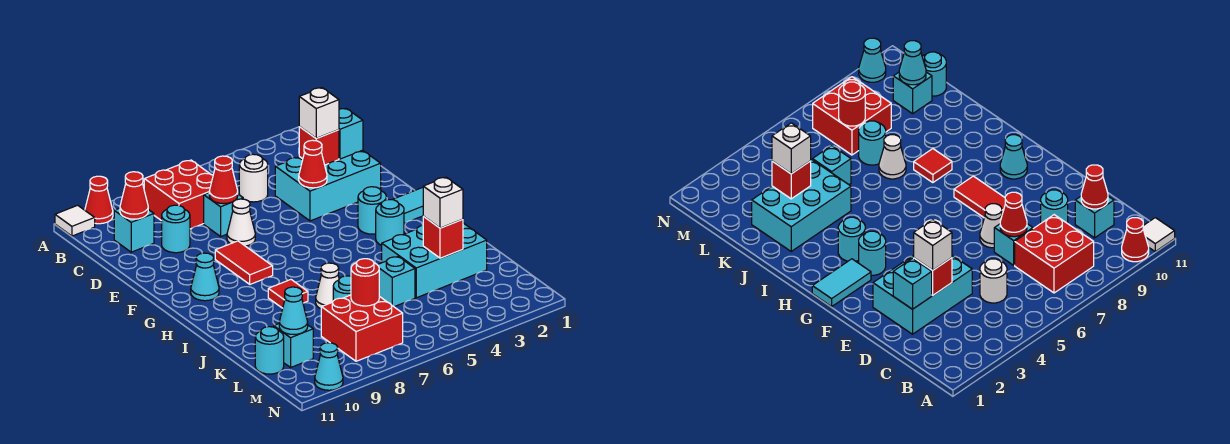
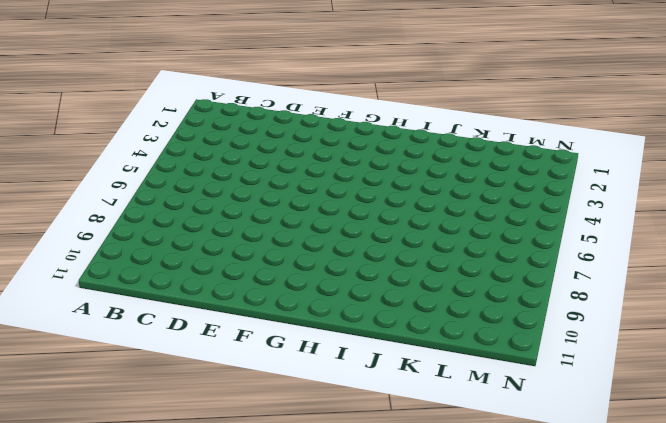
none -> red cone A10 level 1
none -> white tile A11 level 1
none -> red brick B7:C8 level 1
none -> white round brick C5 level 1

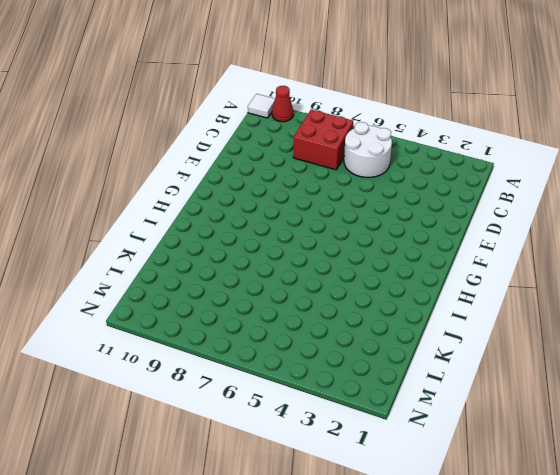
white round brick B5:C6 level 1 -> white round brick C5 level 1
none -> cyan brick C10 level 1
none -> cyan brick D2:E4 level 1
none -> cyan brick D7 level 1
none -> cyan round brick D9 level 1

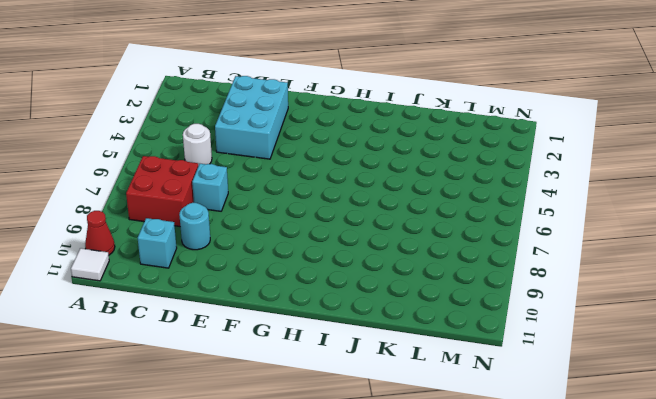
none -> white cone E7 level 1
none -> red tile F8:G8 level 1
none -> cyan tile G1:G2 level 1
none -> cyan round brick G3 level 1

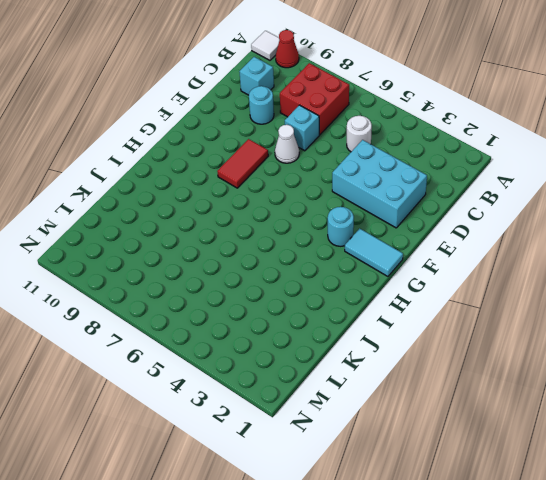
none -> cyan cone G10 level 1
none -> cyan round brick H3 level 1
none -> red tile I8 level 1
none -> cyan brick J2:K4 level 1

